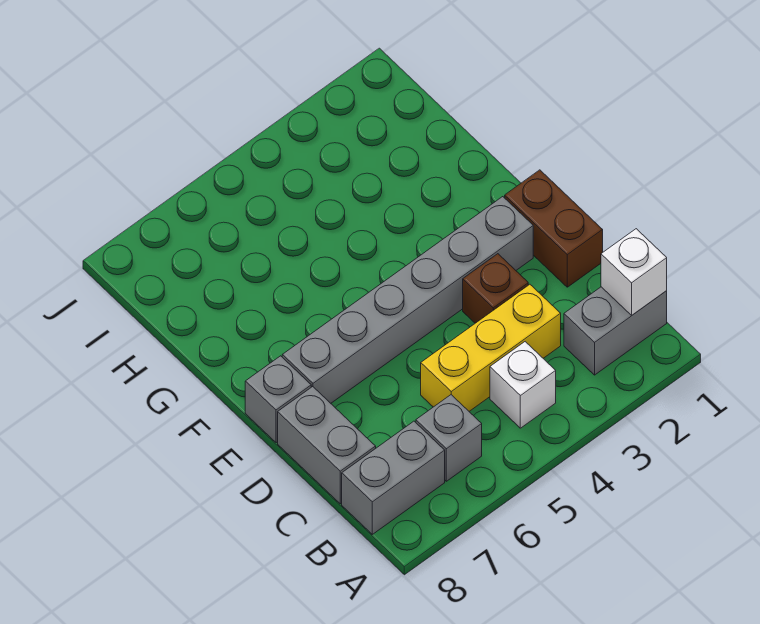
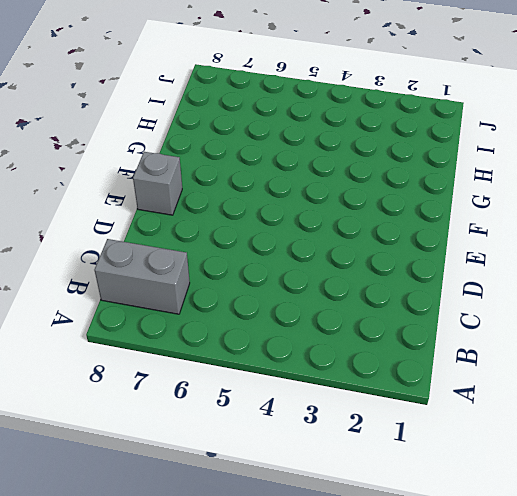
none -> grey brick B1:B2 level 1
none -> white brick B4 level 1

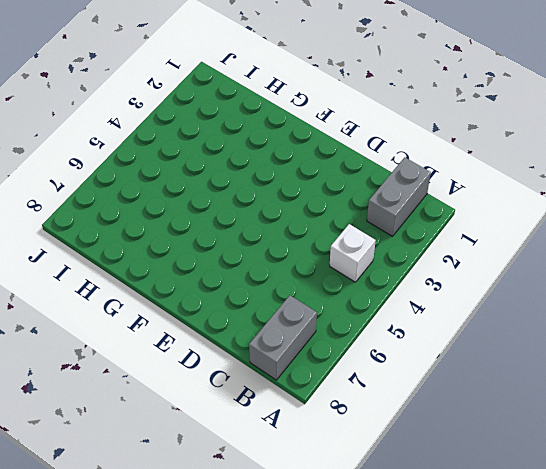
none -> grey brick B6 level 1
none -> yellow brick C3:C5 level 1

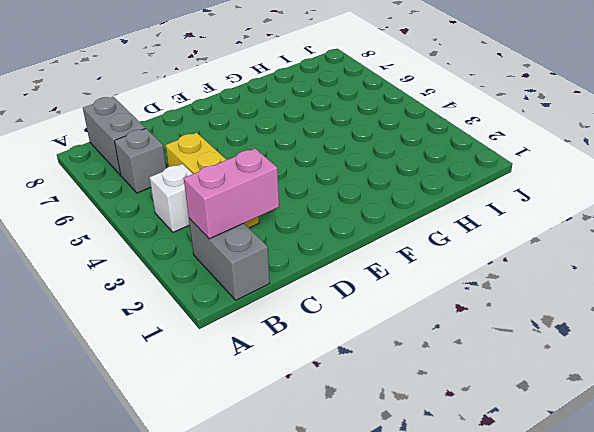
pink brick B2:C2 level 2 -> none
none -> grey brick C8:D8 level 1
none -> brown brick D1:E1 level 1

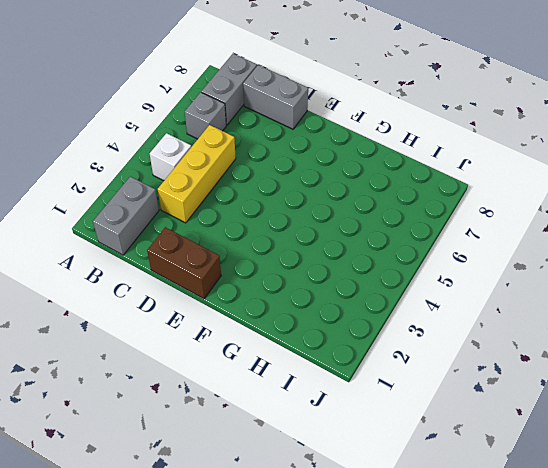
none -> brown brick D3 level 1
none -> grey brick E2:E7 level 1

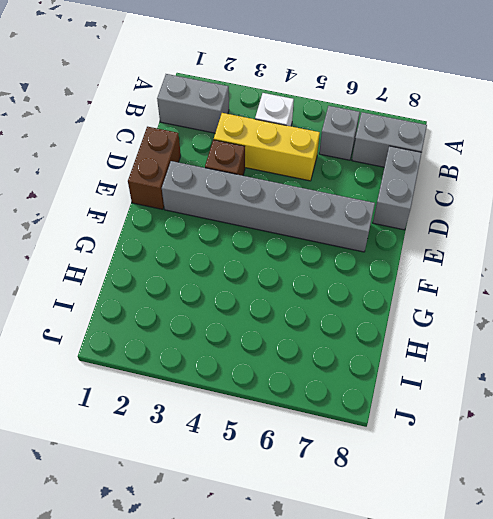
none -> grey brick E8 level 1
none -> white brick B1 level 2

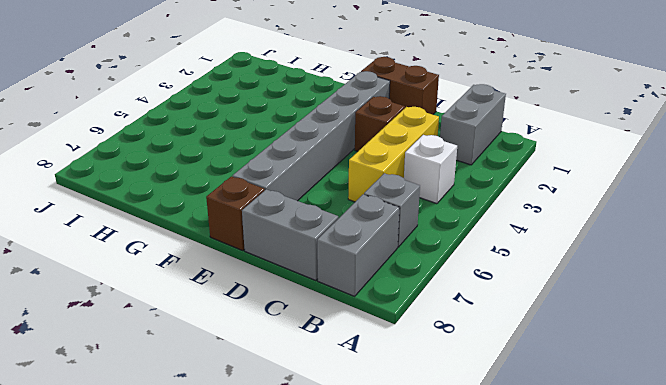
brown brick E8 level 1 -> grey brick E8 level 1
none -> white brick B1 level 2

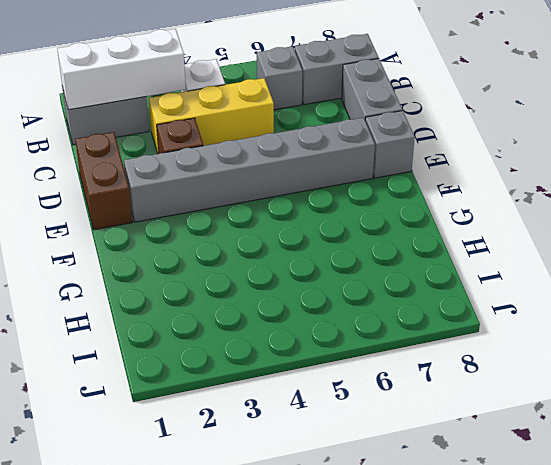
white brick B1:B3 level 2 -> white brick B1 level 2

